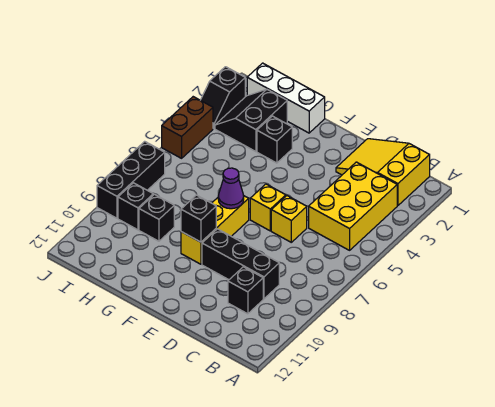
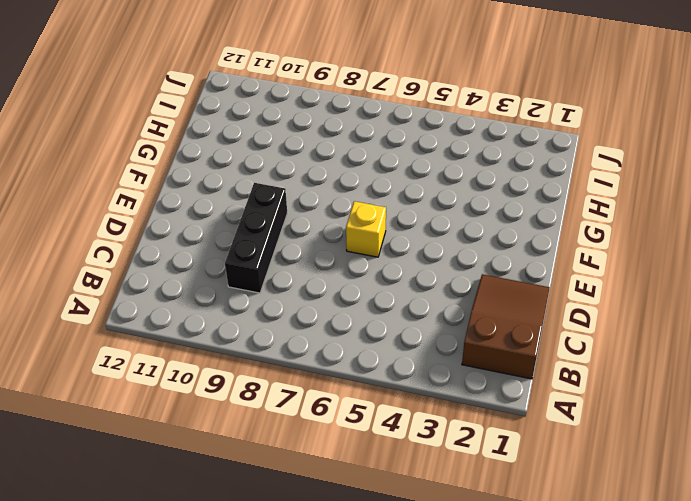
brown slope B1:D2 level 1 top B -> yellow slope B1:D2 level 1 top B
none -> yellow brick B3:C5 level 1
none -> black brick C10 level 1
none -> yellow brick D6 level 1

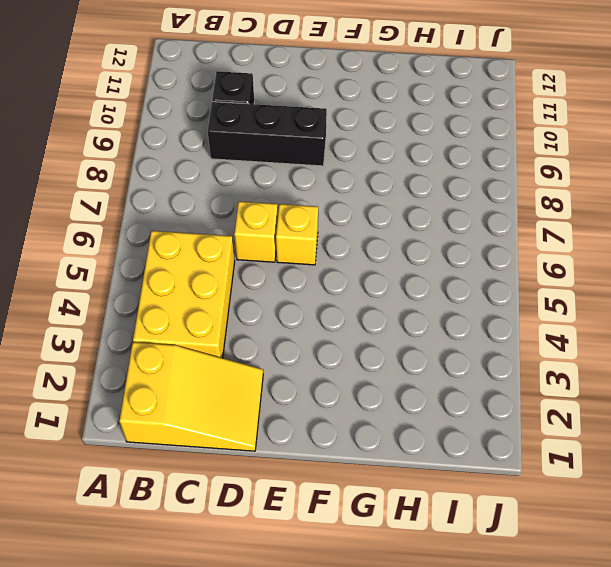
none -> yellow brick F7:F9 level 1
none -> white brick G1:I1 level 1
none -> black brick G3 level 1

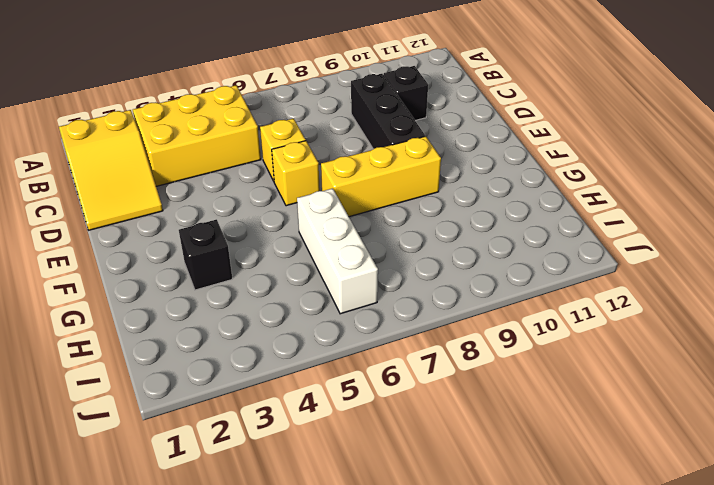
white brick G6:I6 level 1 -> white brick G1:I1 level 1
none -> black slope H2:I3 level 1 top H
none -> black brick H9 level 1
none -> black brick I9 level 1

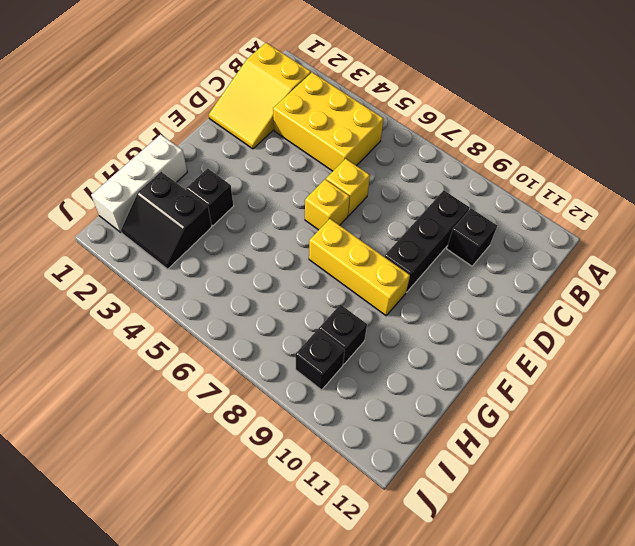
none -> black slope J2:J3 level 1 top 2
none -> brown brick J4:J5 level 1
none -> black brick J7:J9 level 1

